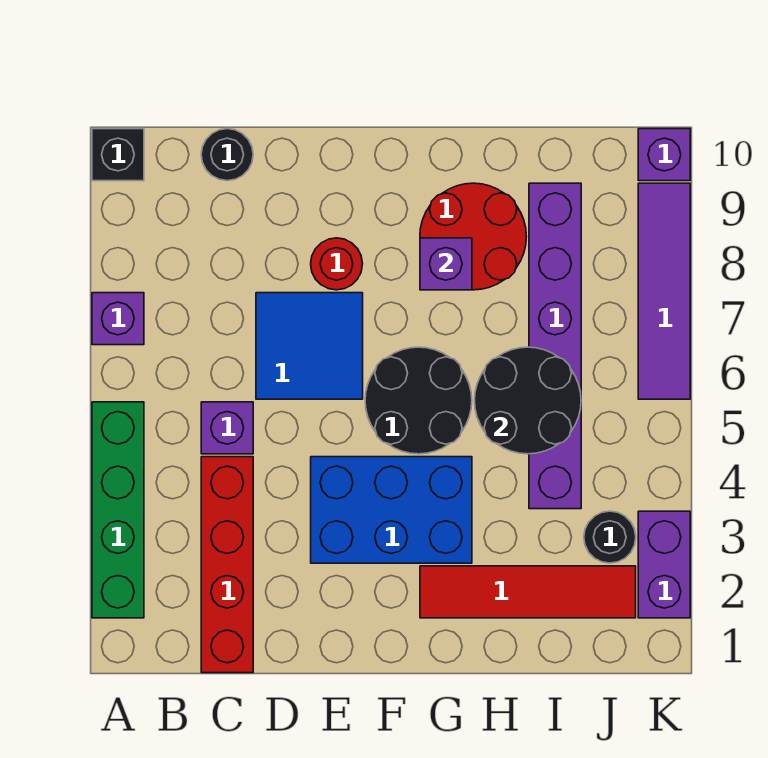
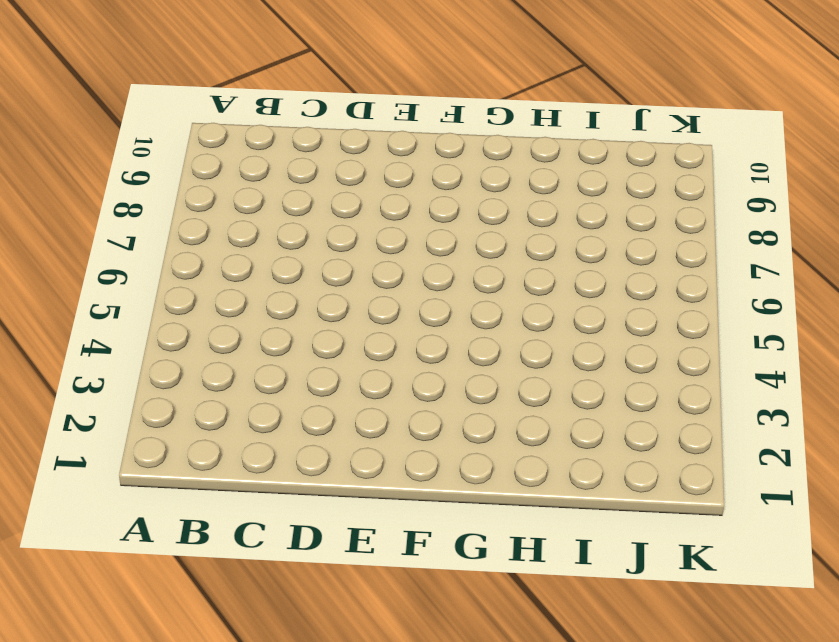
none -> green brick A2:A5 level 1
none -> purple brick A7 level 1
none -> black brick A10 level 1

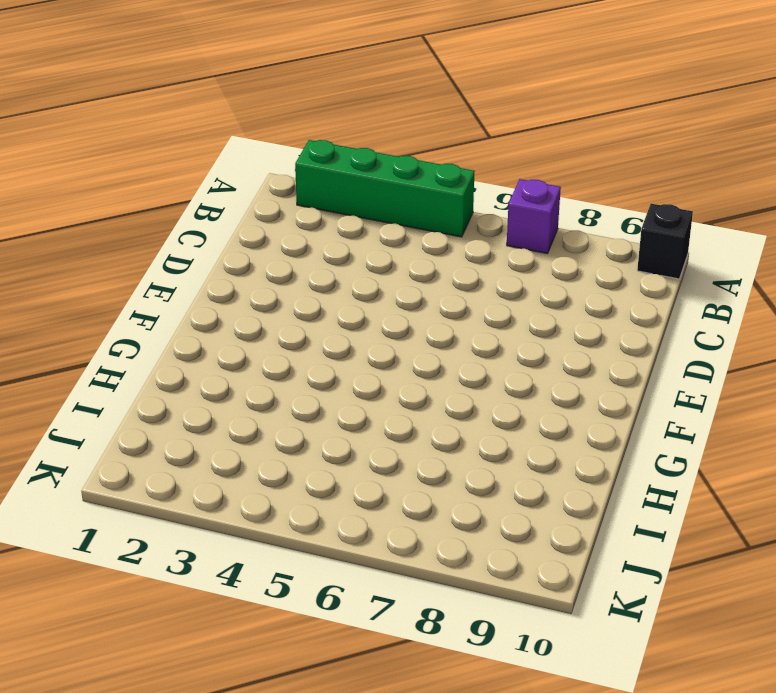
none -> red brick C1:C4 level 1
none -> purple brick C5 level 1
none -> black round brick C10 level 1

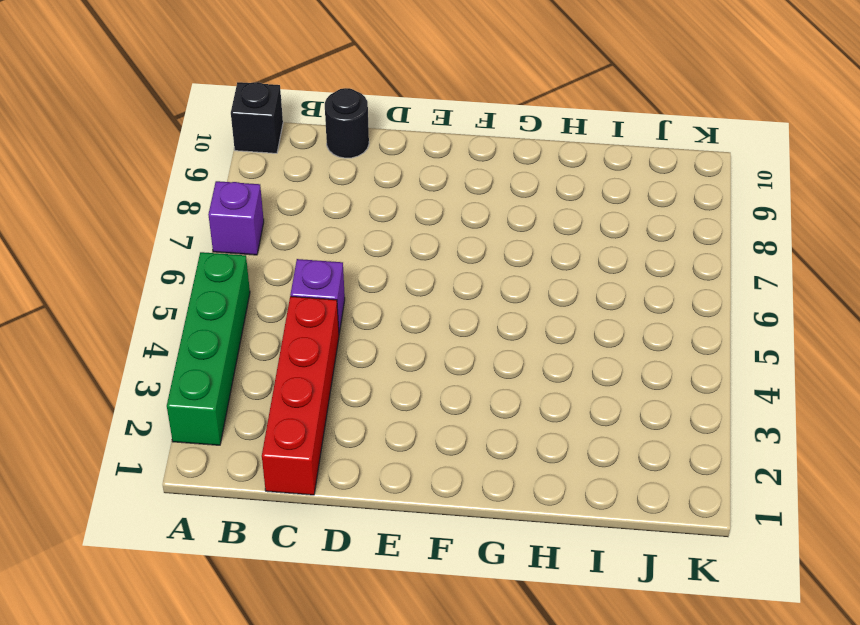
none -> blue tile D6:E7 level 1
none -> blue brick E3:G4 level 1
none -> red round brick E8 level 1

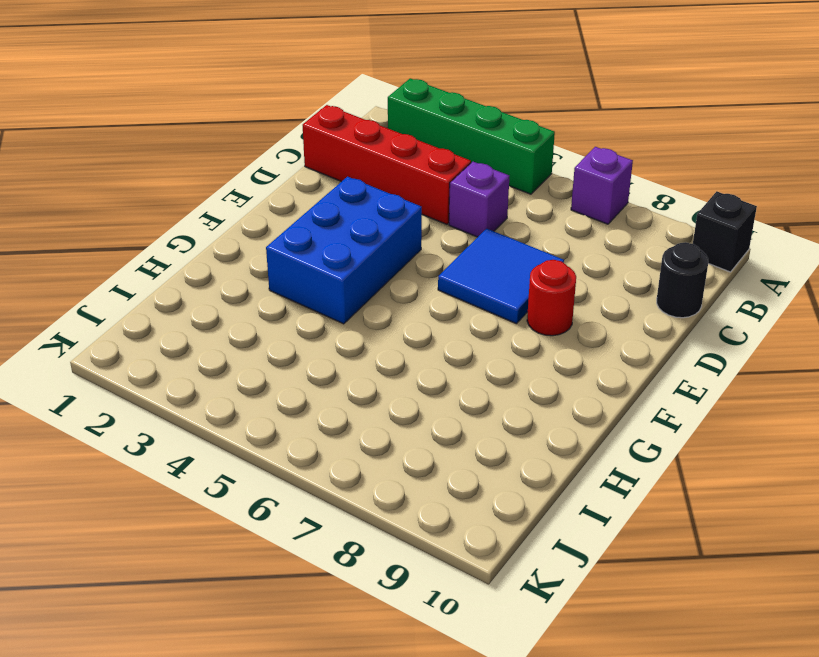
none -> black round brick F5:G6 level 1
none -> red tile G2:J2 level 1
none -> red round brick G8:H9 level 1

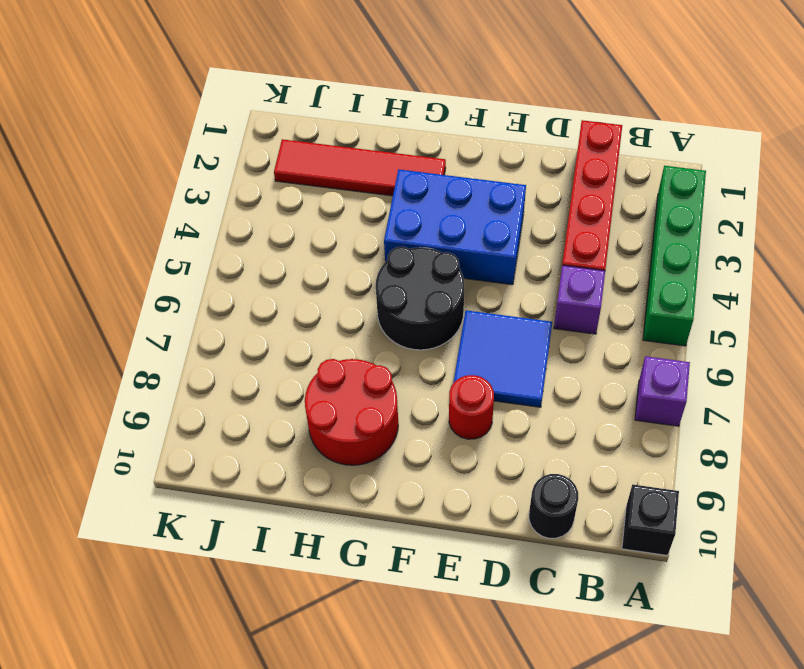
none -> purple brick I4:I9 level 1
none -> black round brick J3 level 1
none -> purple brick K2:K3 level 1

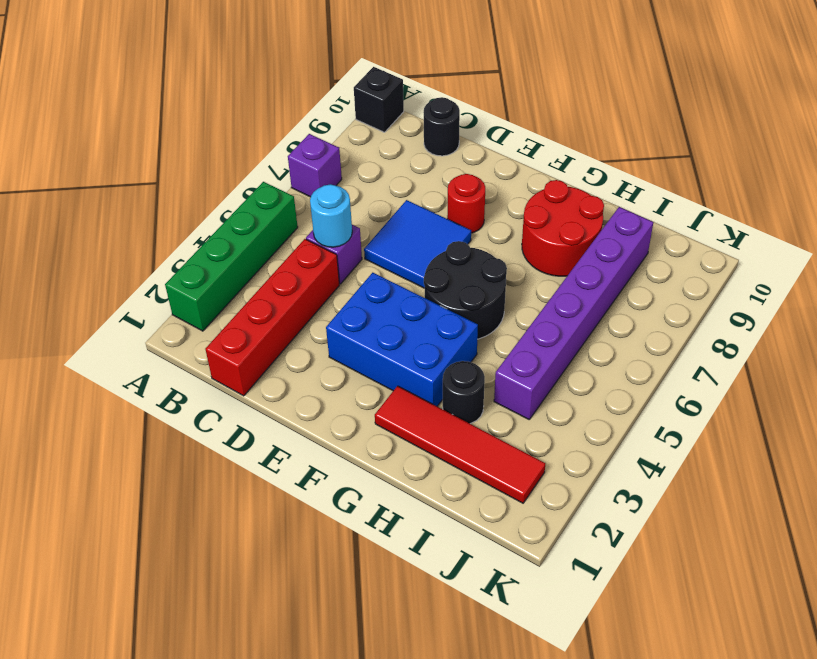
cyan round brick C5 level 2 -> none
black round brick H3 level 1 -> black round brick J3 level 1
none -> purple brick K2:K3 level 1
none -> purple tile K6:K9 level 1
none -> purple brick K10 level 1

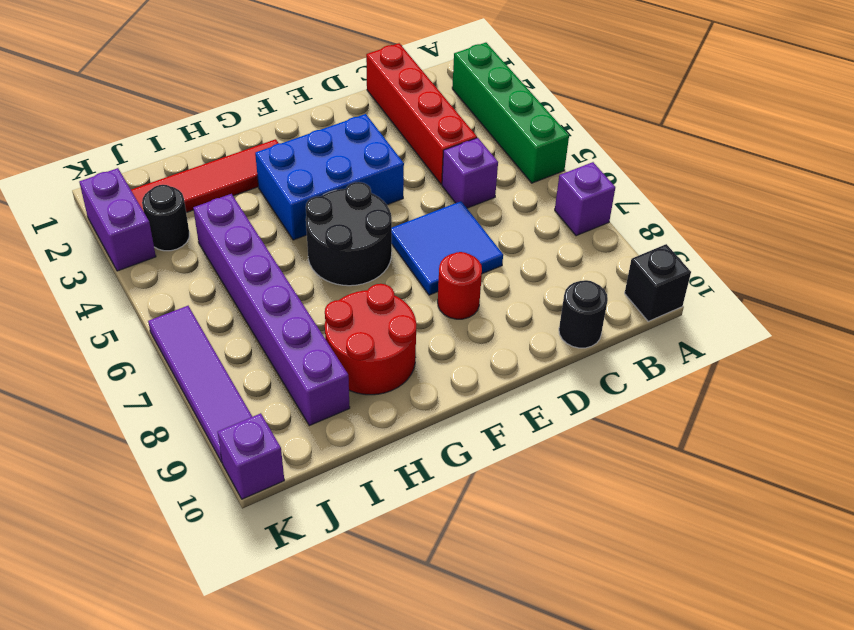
none -> purple brick G8 level 2
none -> black round brick H5:I6 level 2

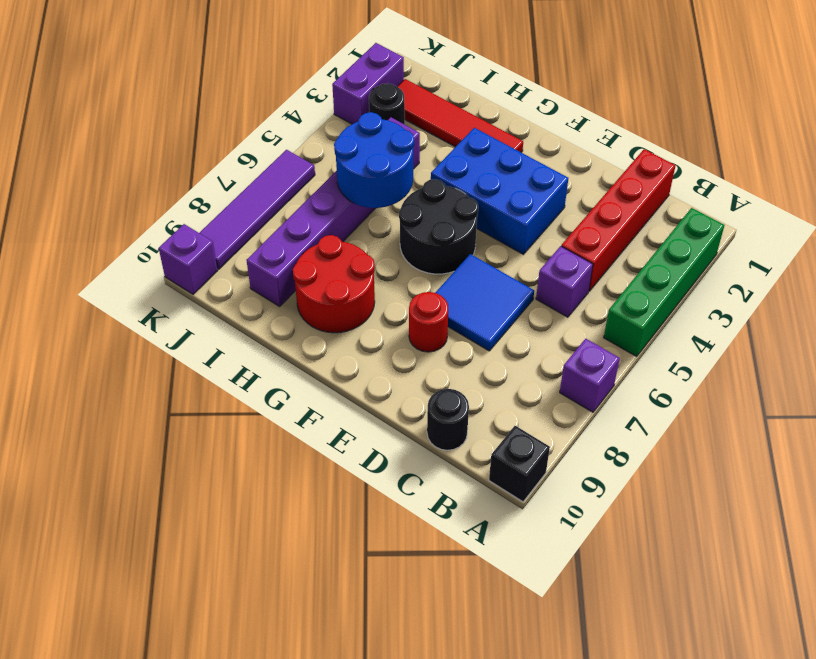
blue round brick H5:I6 level 2 -> black round brick H5:I6 level 2
none -> purple brick G8 level 2

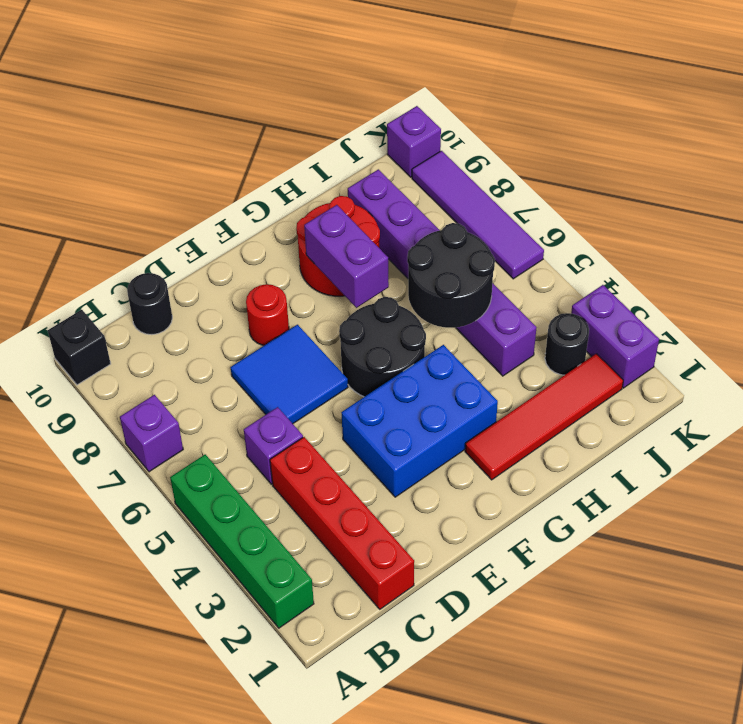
purple brick G7:G8 level 2 -> purple brick G8 level 2

